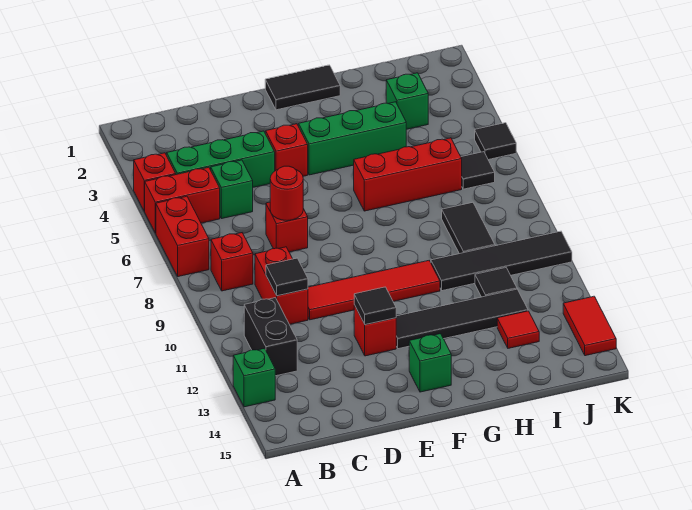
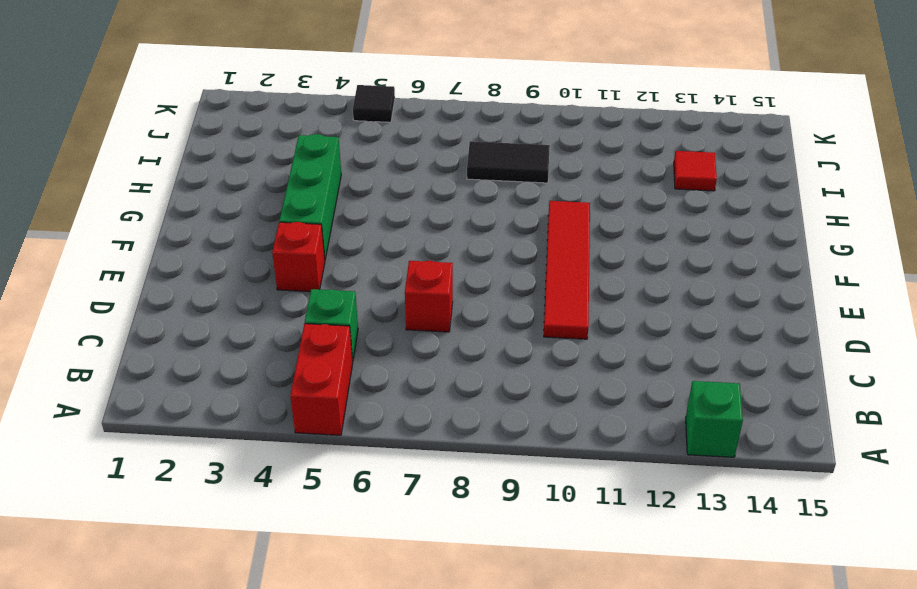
none -> red brick A4 level 1
none -> red brick A6:A7 level 1
none -> green brick B4:D4 level 1

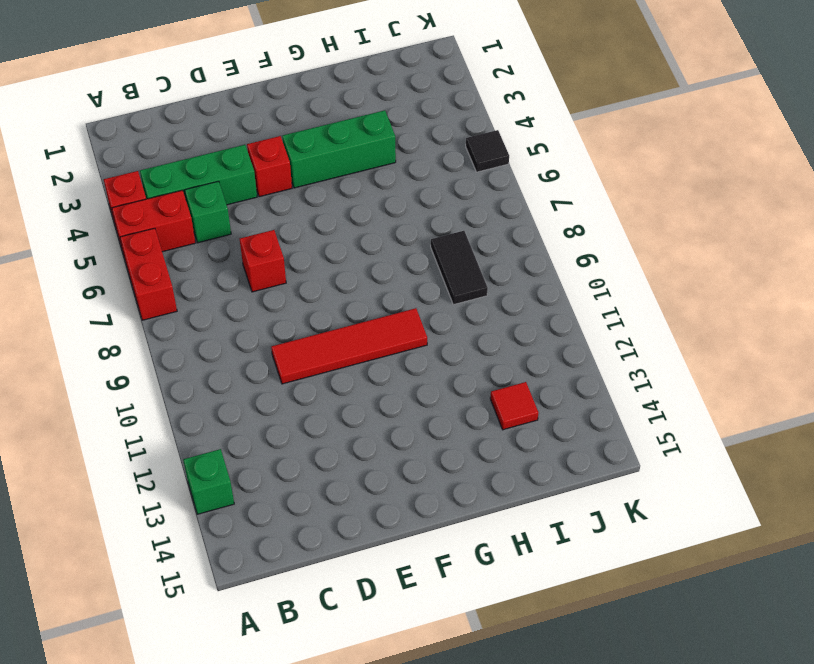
none -> red brick B8 level 1
none -> black brick B11:B12 level 1
none -> red brick C9:C10 level 1

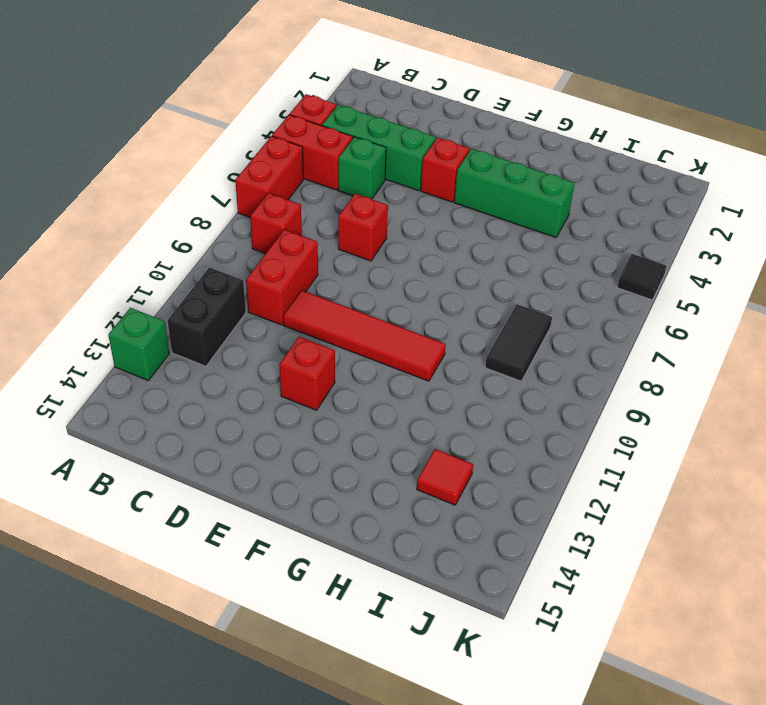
none -> black tile F1:G1 level 1
none -> black tile F12:I12 level 1
none -> green brick F14 level 1

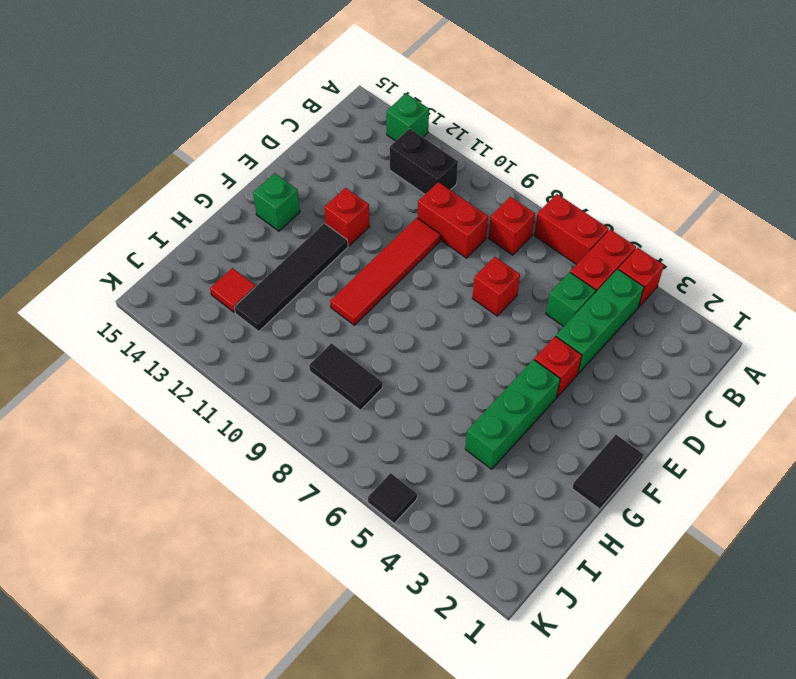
none -> red brick G6:I6 level 1
none -> black tile H10:K10 level 1
none -> green brick I3 level 1

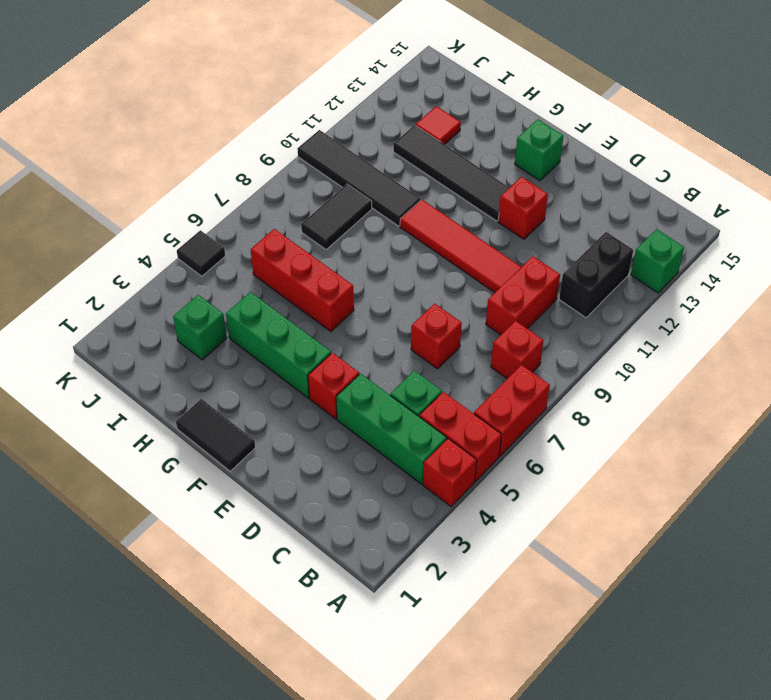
none -> black tile I11 level 1
none -> black tile J6 level 1
none -> red tile K13:K14 level 1

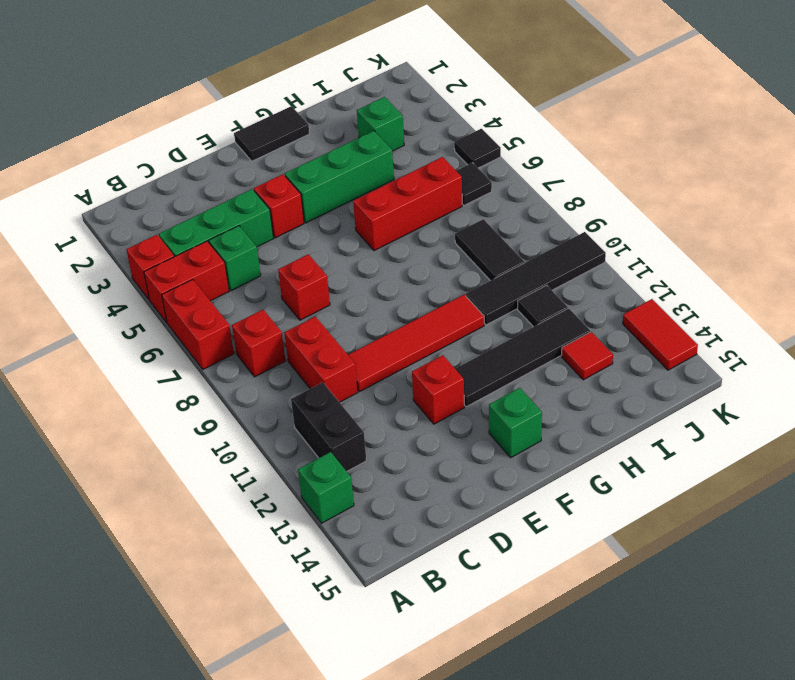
none -> black tile C10 level 2
none -> red round brick D7 level 2
none -> black tile E12 level 2

